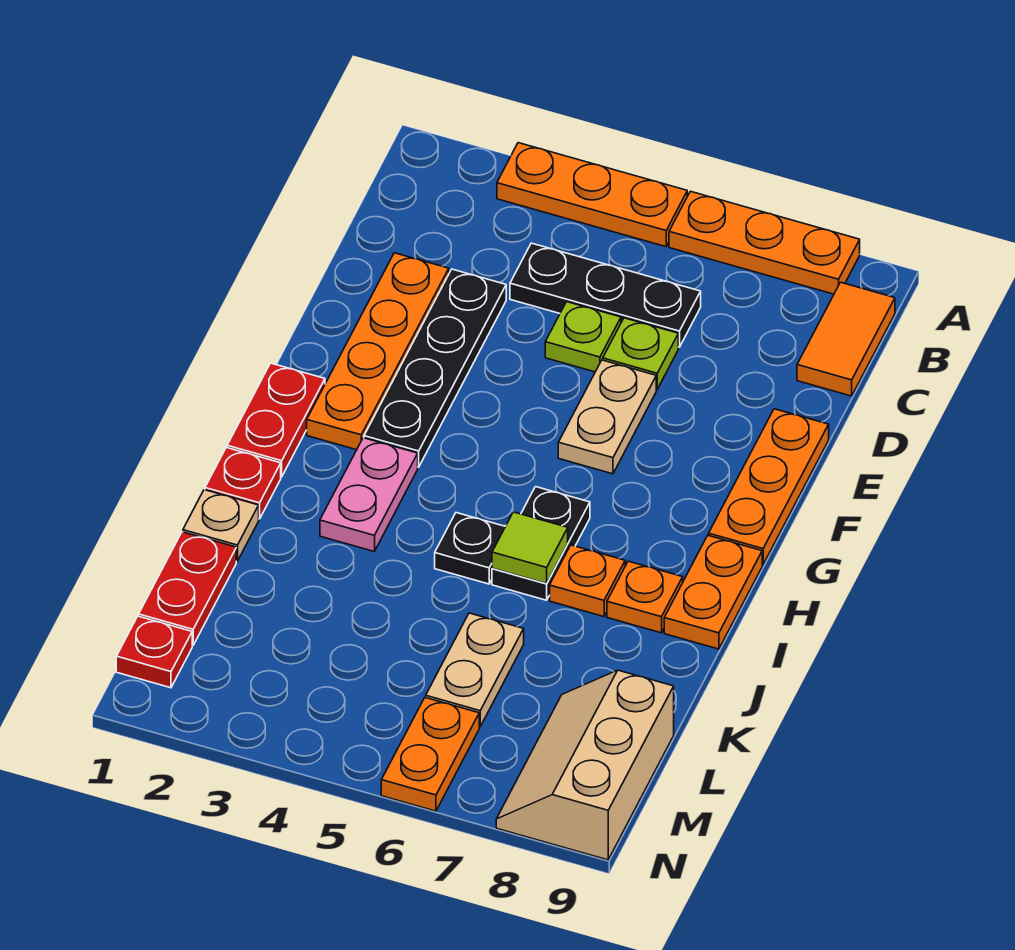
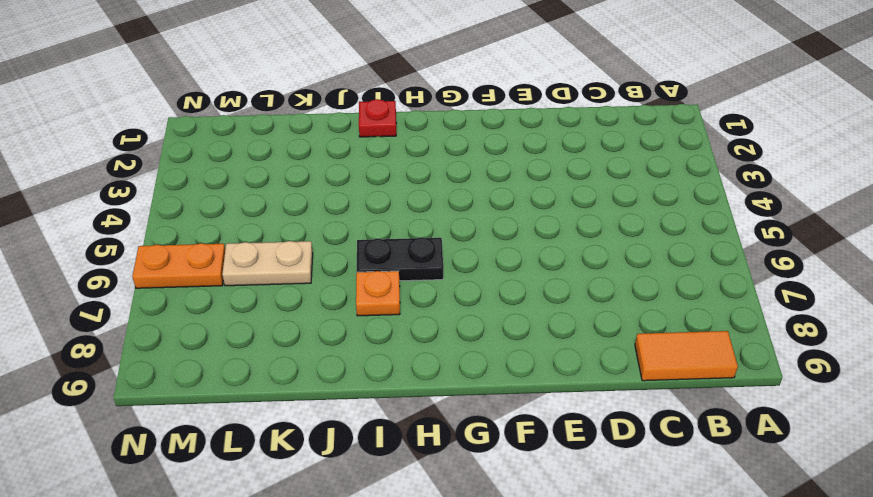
none -> orange plate A3:A5 level 1
none -> orange plate A6:A8 level 1
none -> black plate C4:C6 level 1

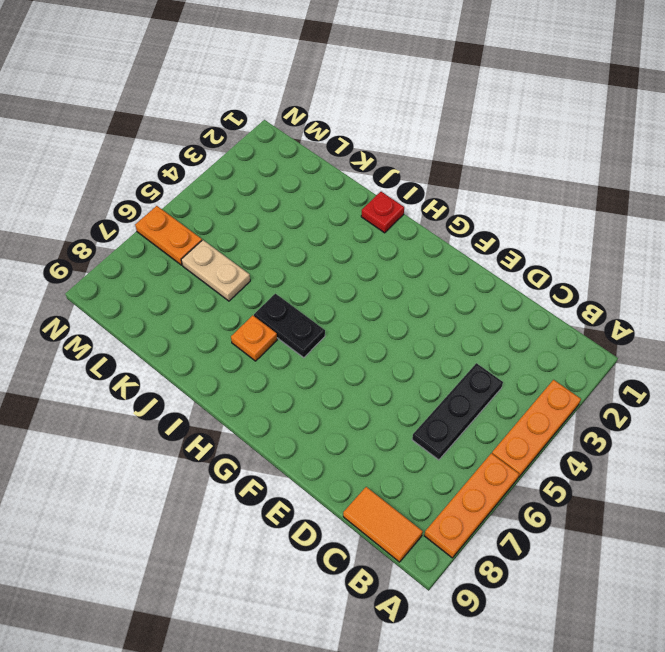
none -> orange plate D2:G2 level 1
none -> black plate D3:G3 level 1
none -> lime plate D5 level 1

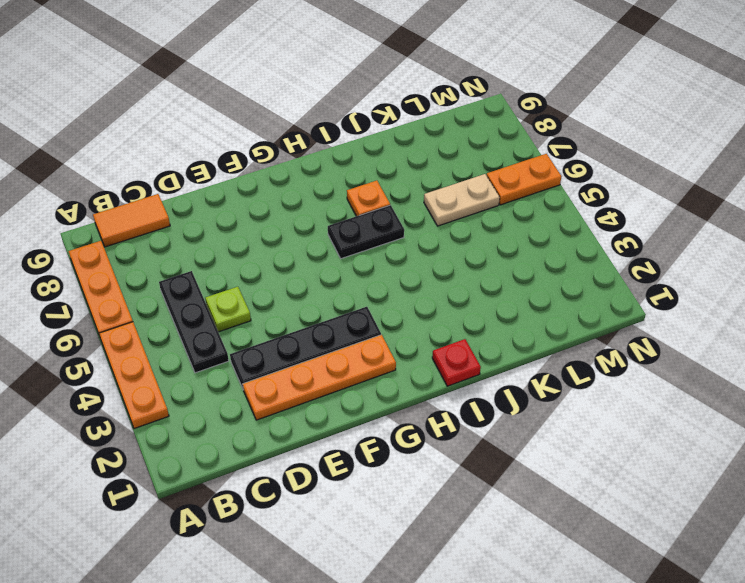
none -> lime plate D6 level 1
none -> tan plate E6:F6 level 1
none -> orange plate E9:G9 level 1

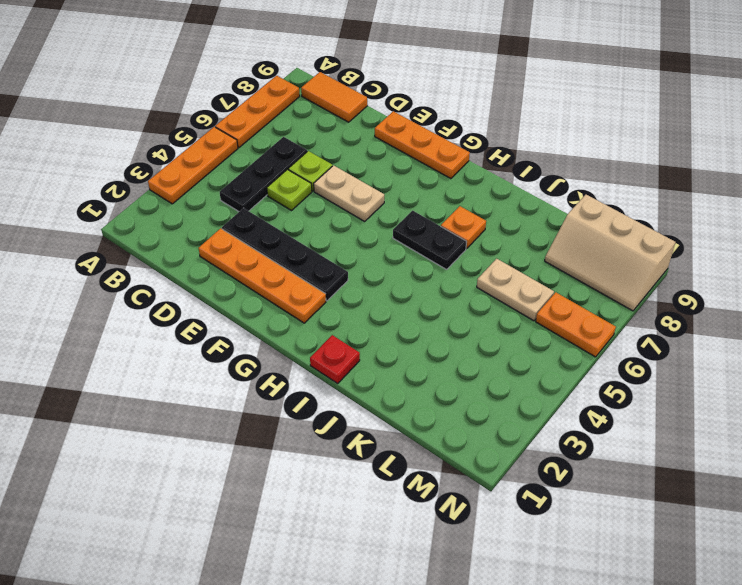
none -> red plate G1:H1 level 1
none -> pink plate H3:I3 level 1
none -> orange plate H9:I9 level 1

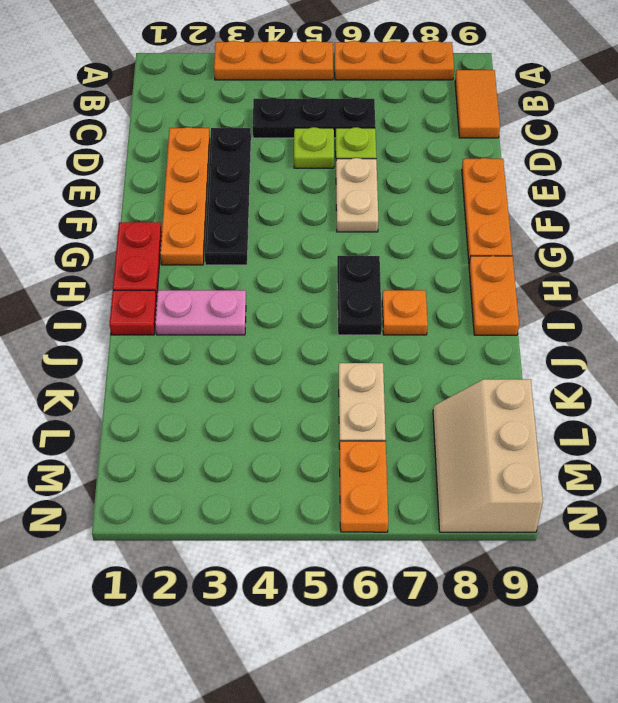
pink plate I2:I3 level 1 -> pink plate H3:I3 level 1
none -> black plate I5 level 1
none -> orange plate I8 level 1
none -> tan plate J1 level 1

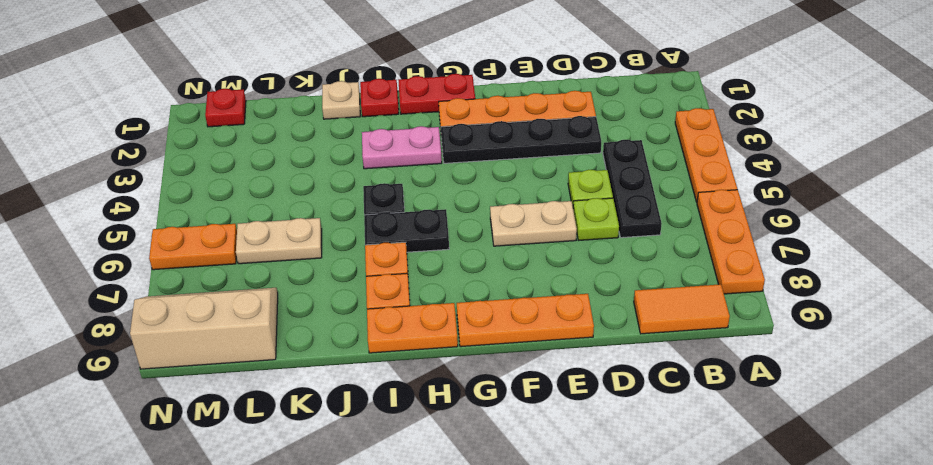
none -> red plate K1:L1 level 1
none -> lime tile I6 level 2

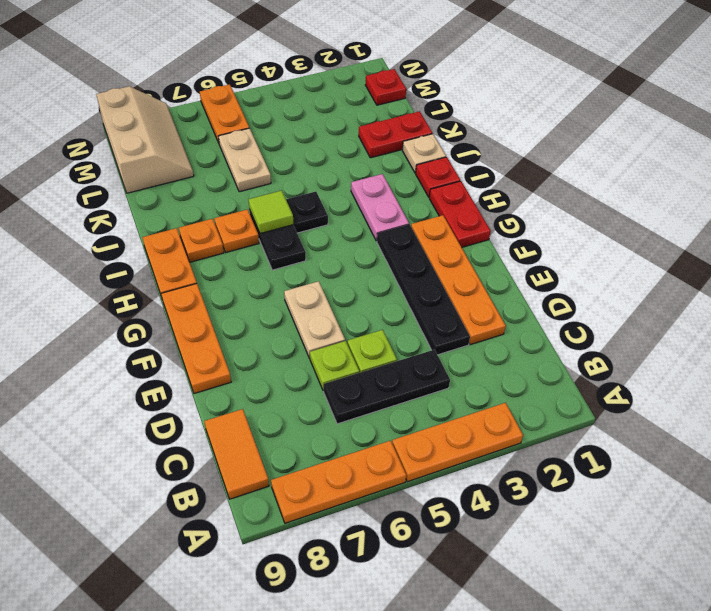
red plate K1:K2 level 1 -> red plate K1:L1 level 1

